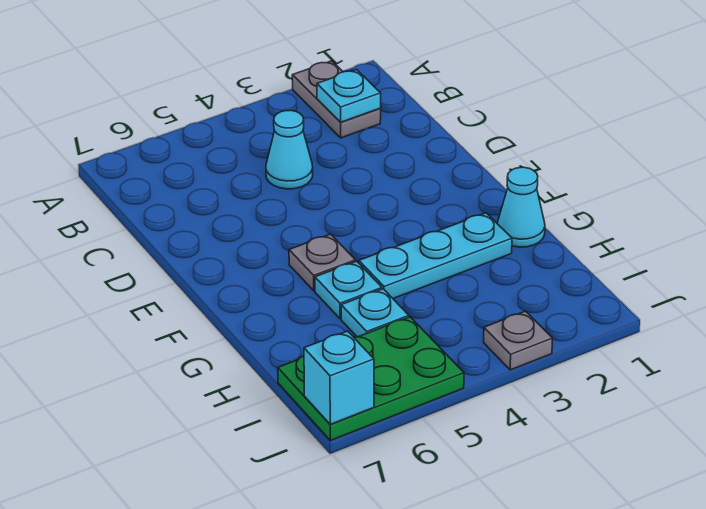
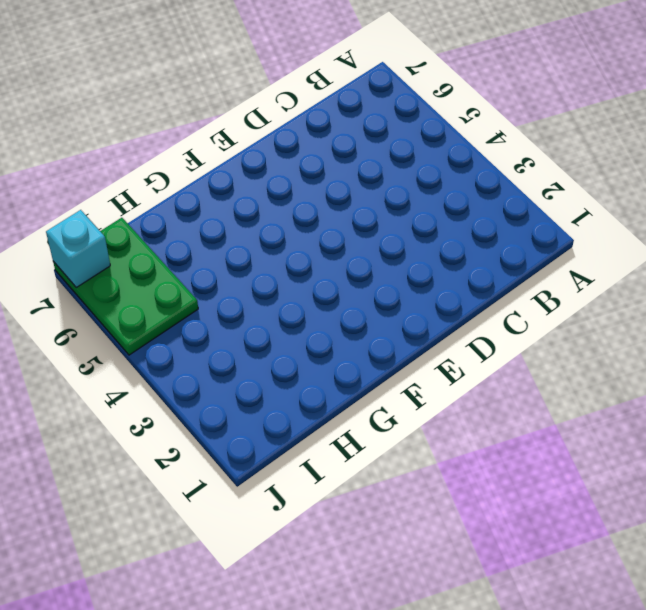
none -> grey plate A2:B2 level 1
none -> cyan cone C4 level 1

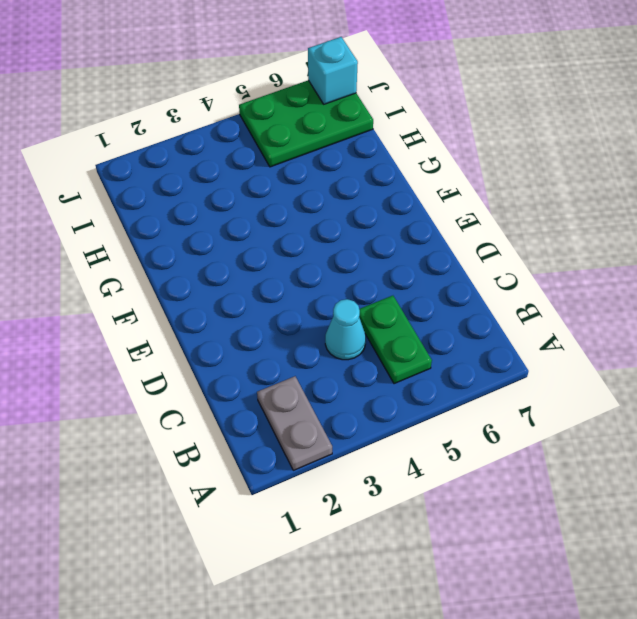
green plate B5:C5 level 1 -> none
none -> grey plate F5 level 1
none -> cyan cone G1 level 1

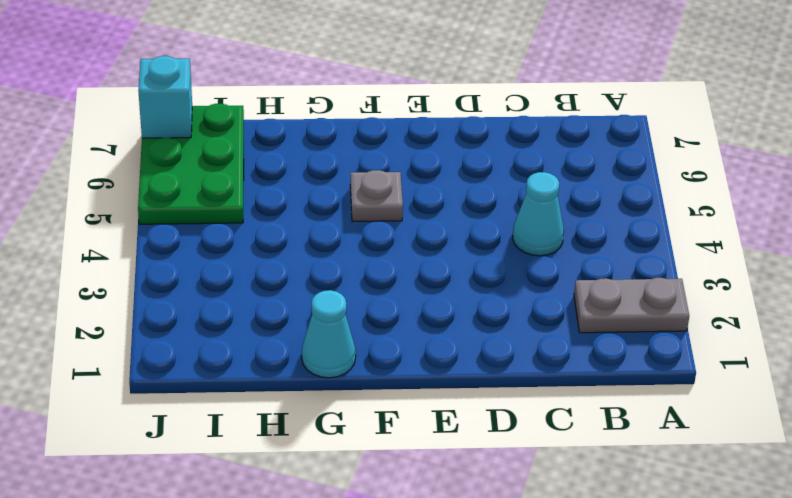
none -> cyan plate G2:G4 level 1
none -> cyan plate G5 level 1

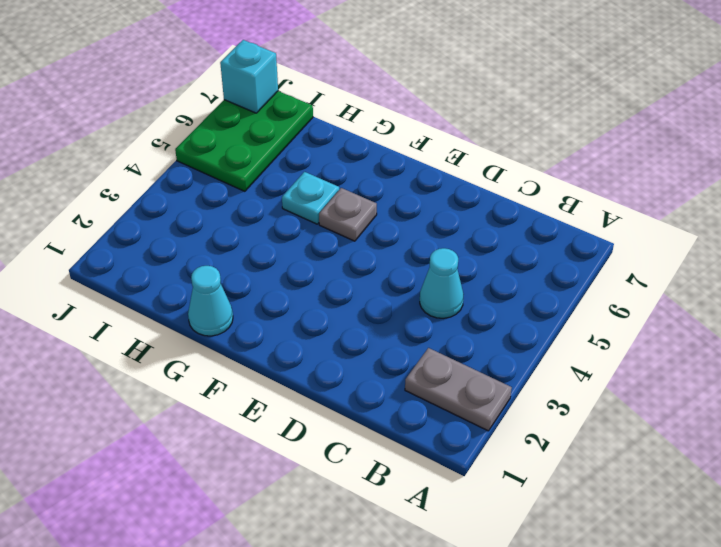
none -> cyan plate G2:G4 level 1
none -> cyan plate H5 level 1

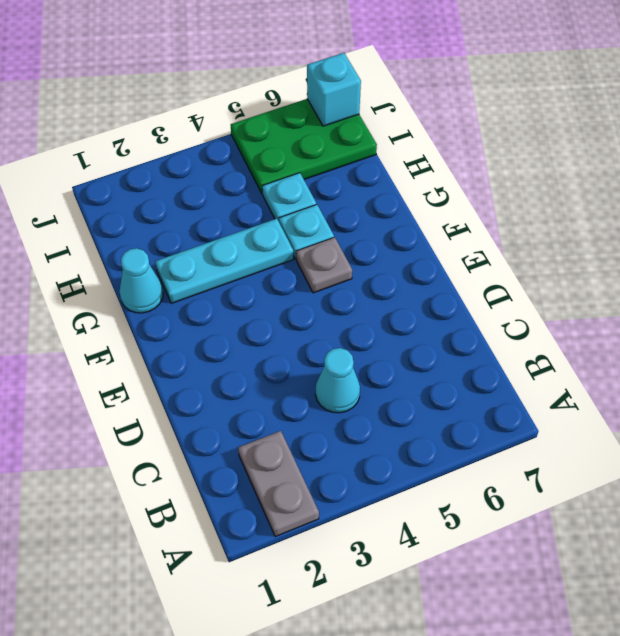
none -> grey plate J3 level 1
none -> cyan plate B2 level 2

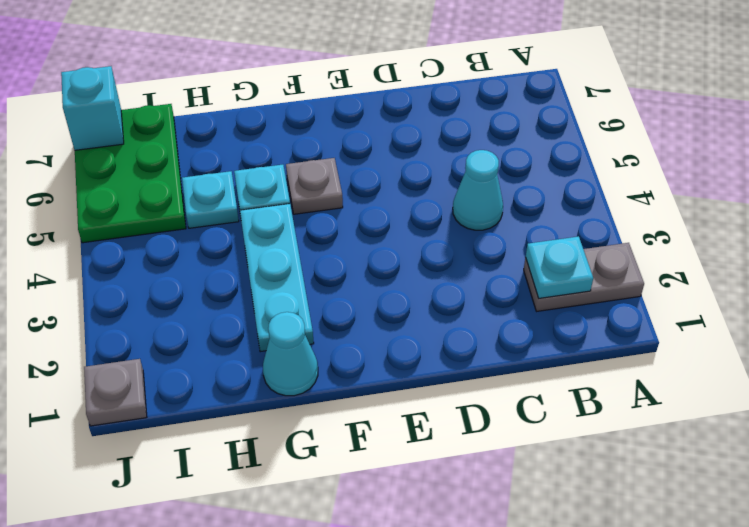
grey plate J1 level 1 -> grey plate J3 level 1

